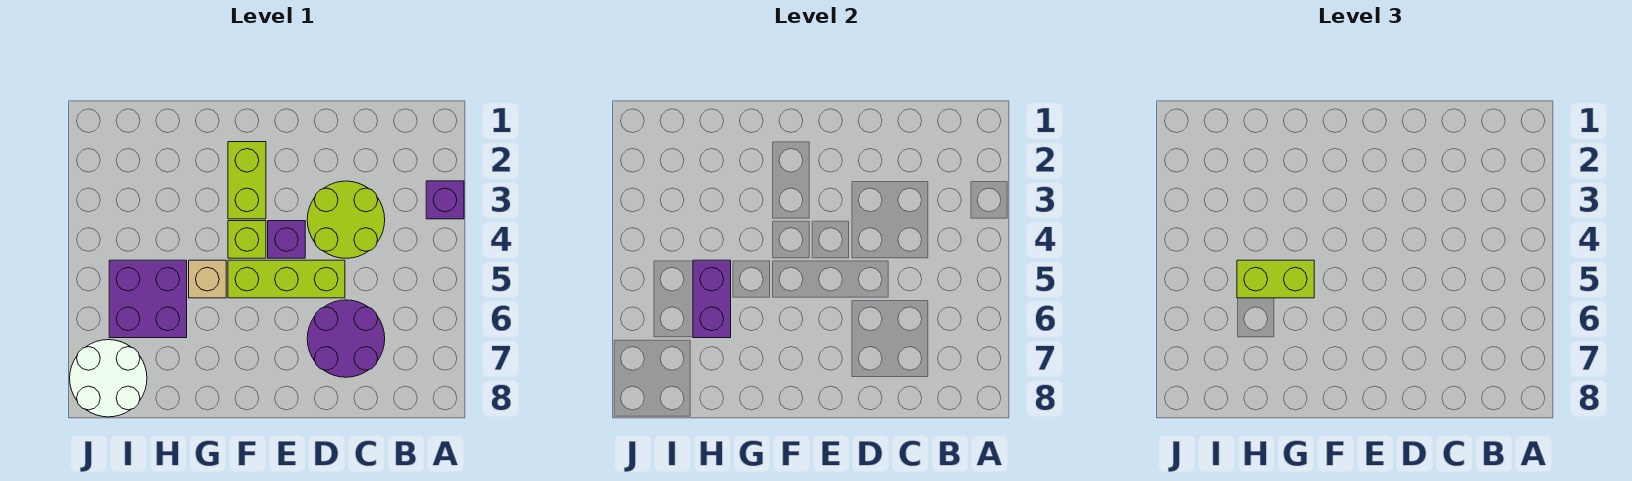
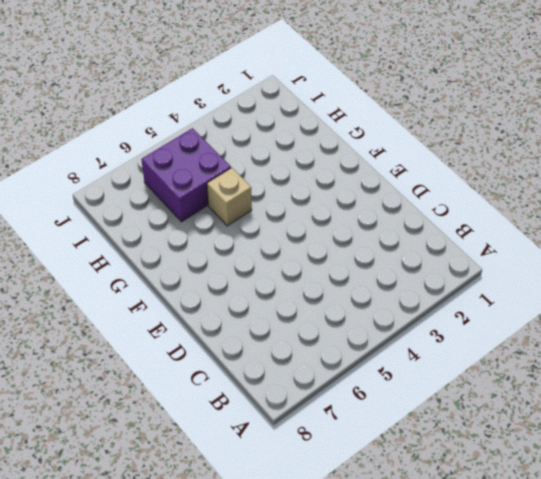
none -> purple brick A3 level 1
none -> lime round brick C3:D4 level 1
none -> purple round brick C6:D7 level 1

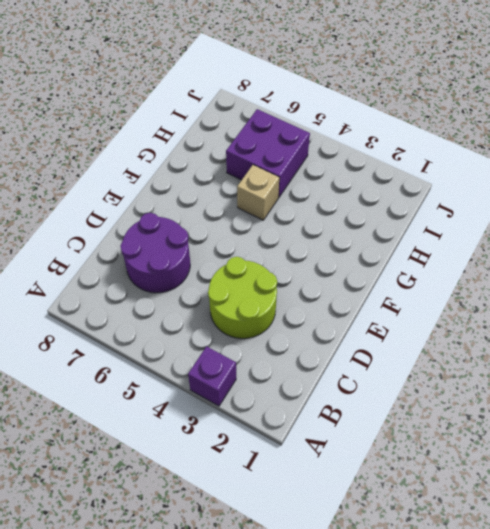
none -> lime brick D5:F5 level 1
none -> purple brick E4 level 1
none -> lime brick F2:F3 level 1

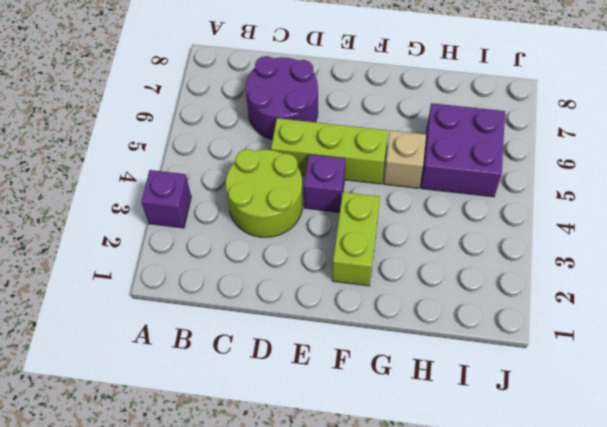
none -> lime brick F4 level 1
none -> white round brick I7:J8 level 1
none -> purple brick H5:H6 level 2

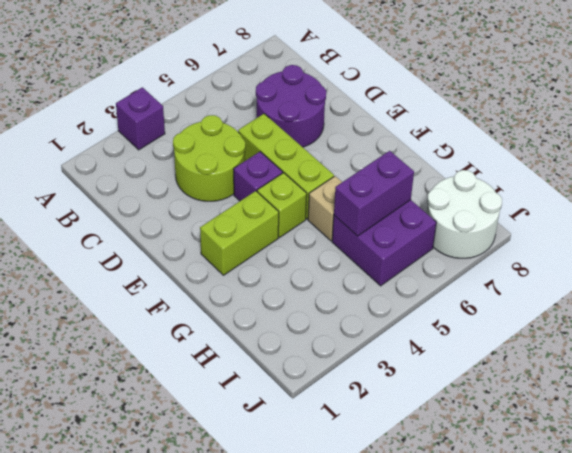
none -> lime brick G5:H5 level 3

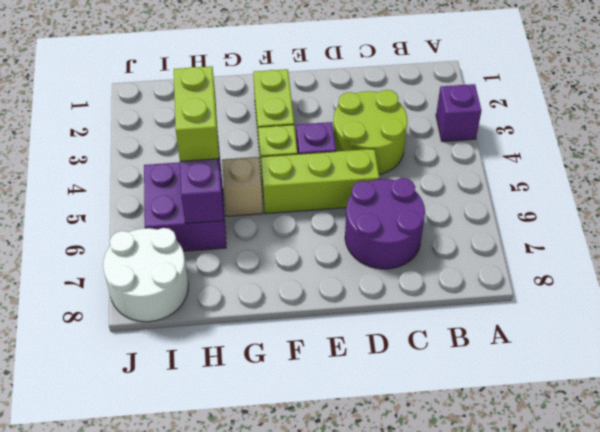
lime brick H4:H5 level 3 -> lime brick G5:H5 level 3

